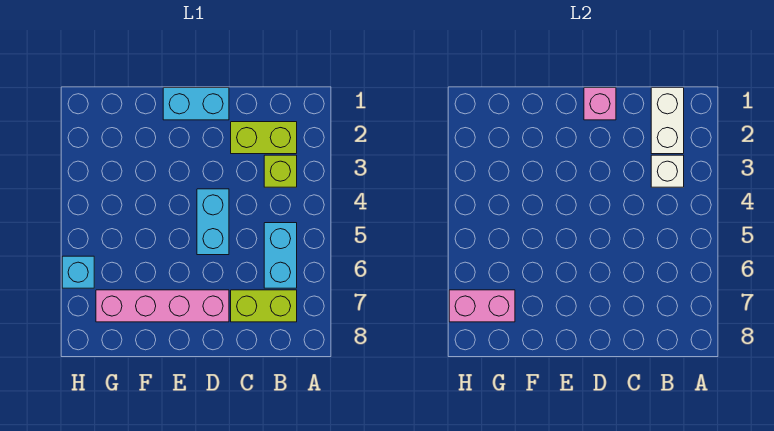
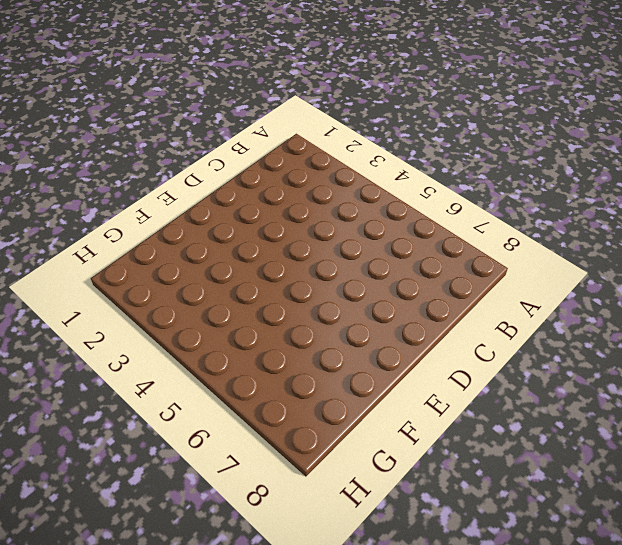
none -> lime brick B2:C2 level 1
none -> lime brick B3 level 1
none -> cyan brick B5:B6 level 1

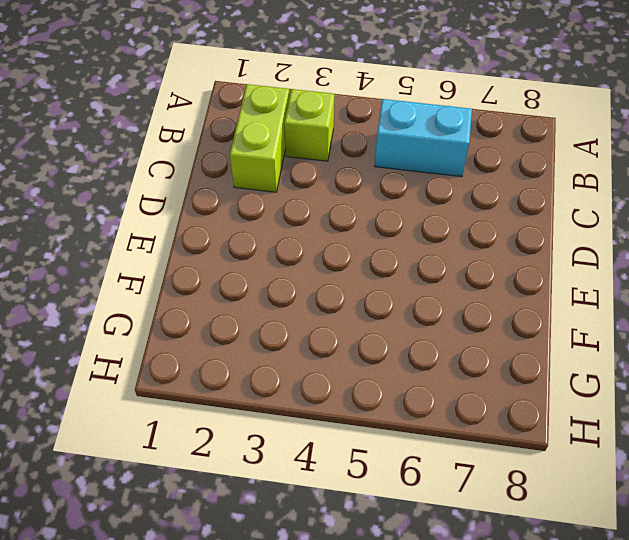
none -> lime brick B7:C7 level 1
none -> cyan brick D1:E1 level 1
none -> cyan brick D4:D5 level 1

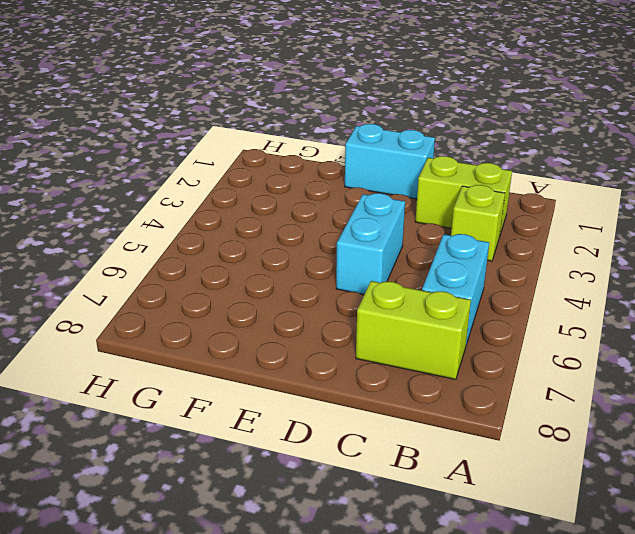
none -> pink brick D7:G7 level 1
none -> cyan brick H6 level 1
none -> white brick B1:B2 level 2

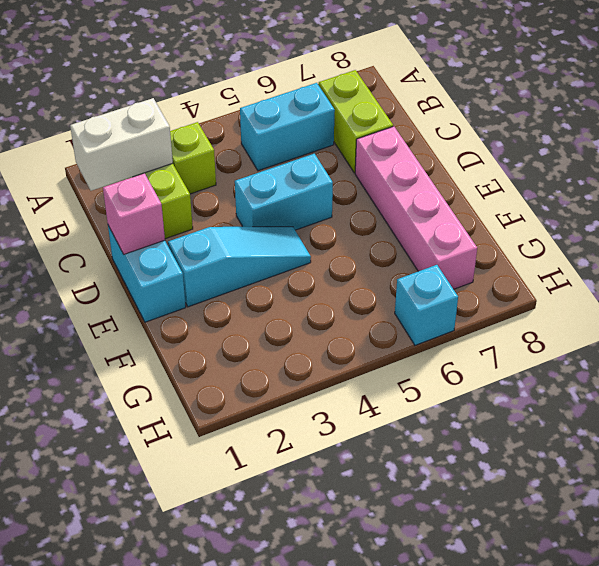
cyan slope E2:E4 level 1 top 2 -> none
none -> white brick B3 level 2
none -> pink brick G7:H7 level 2

